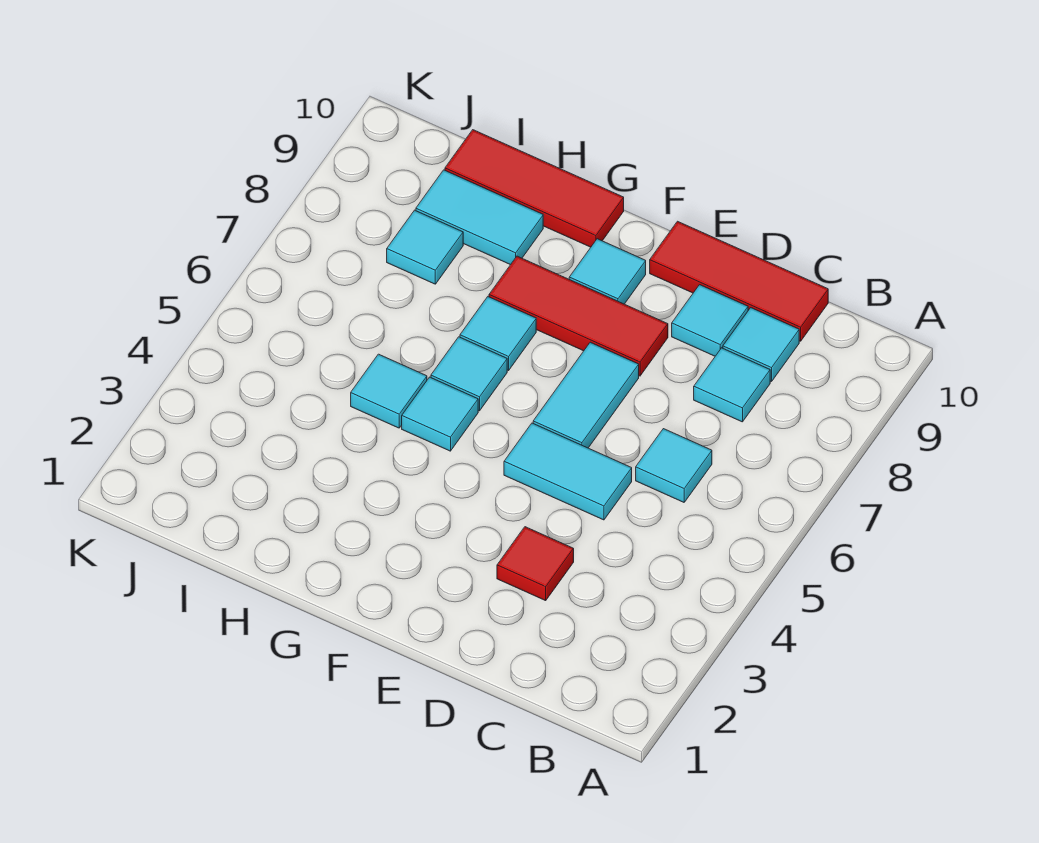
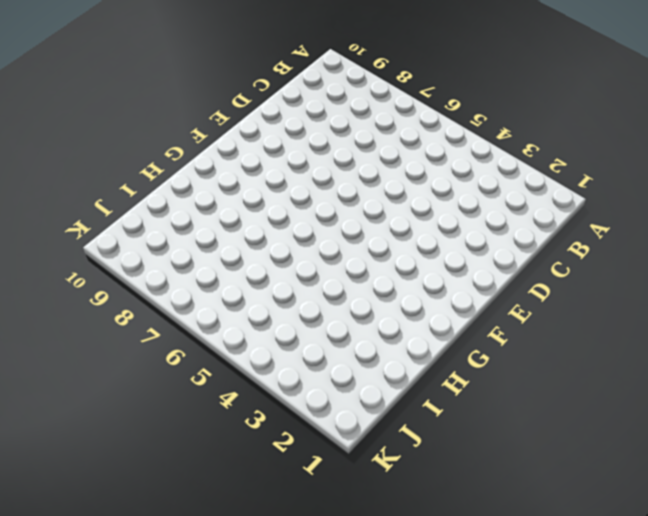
none -> cyan tile C6 level 1
none -> cyan tile C8 level 1
none -> cyan tile C9 level 1

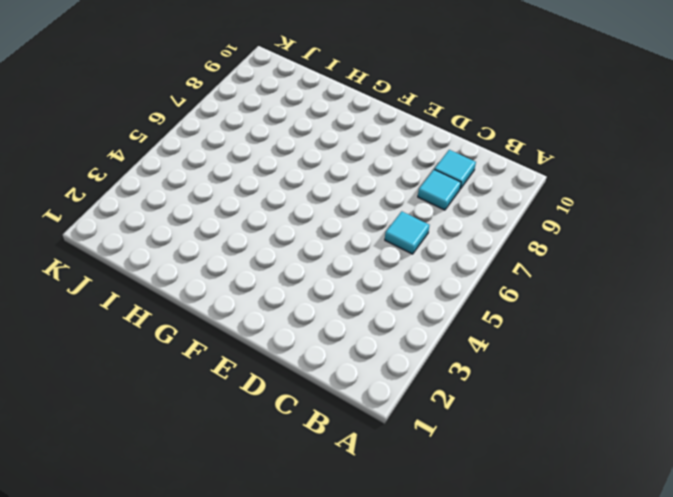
none -> red tile C10:E10 level 1
none -> red tile D3 level 1
none -> cyan tile D5:E5 level 1

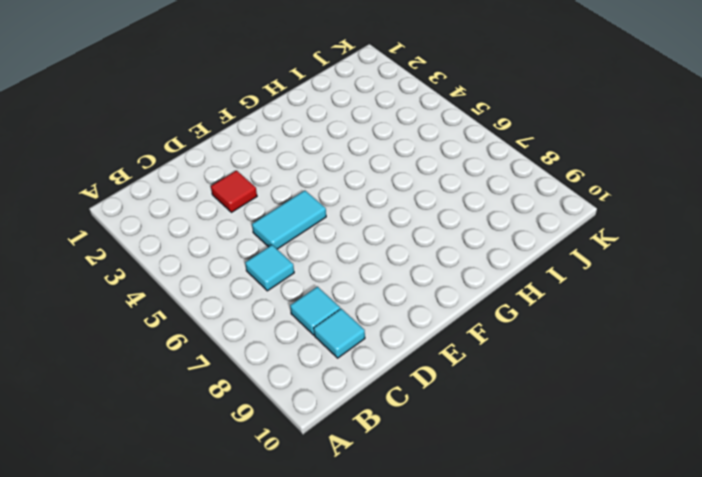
none -> red tile C10:E10 level 1
none -> cyan tile D9 level 1
none -> cyan tile E6:E7 level 1

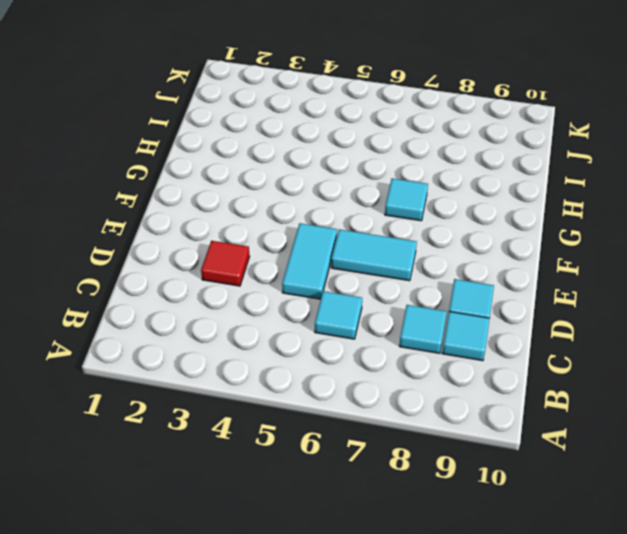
none -> red tile C10:E10 level 1
none -> red tile E8:G8 level 1
none -> cyan tile F9 level 1

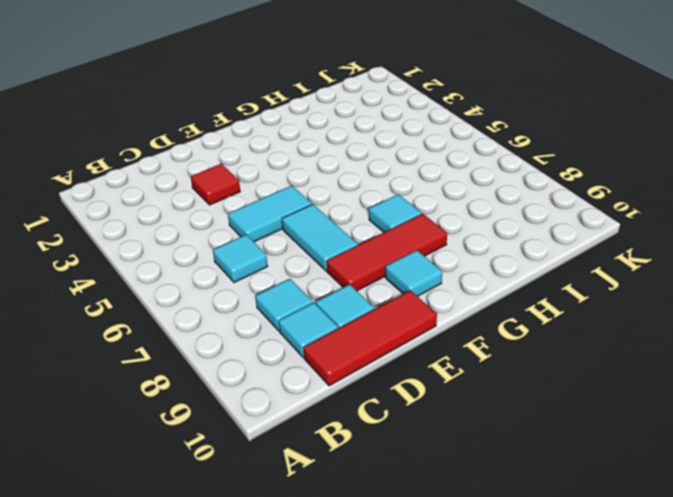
none -> cyan tile G5 level 1
none -> cyan tile G6 level 1
none -> red tile G10:I10 level 1

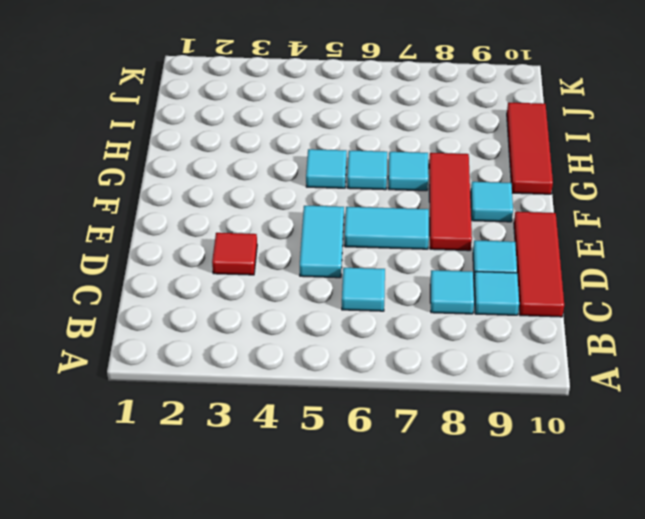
none -> cyan tile H5 level 1
none -> cyan tile H9:I9 level 1
none -> cyan tile I8 level 1

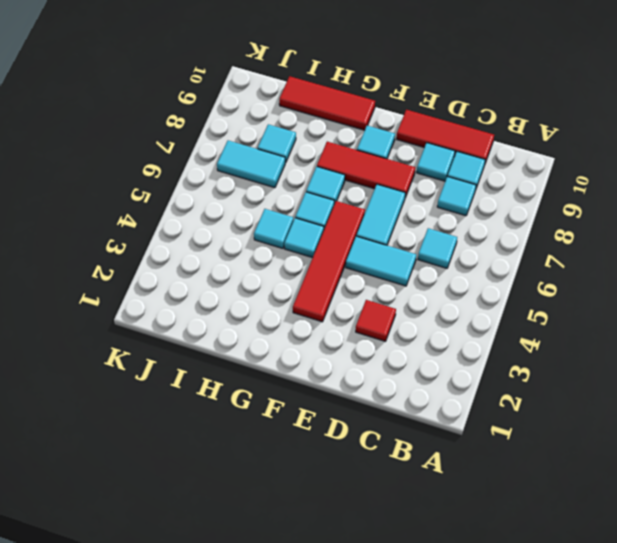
red tile F3:F6 level 1 -> none
cyan tile I7:J7 level 1 -> cyan tile H9:I9 level 1

